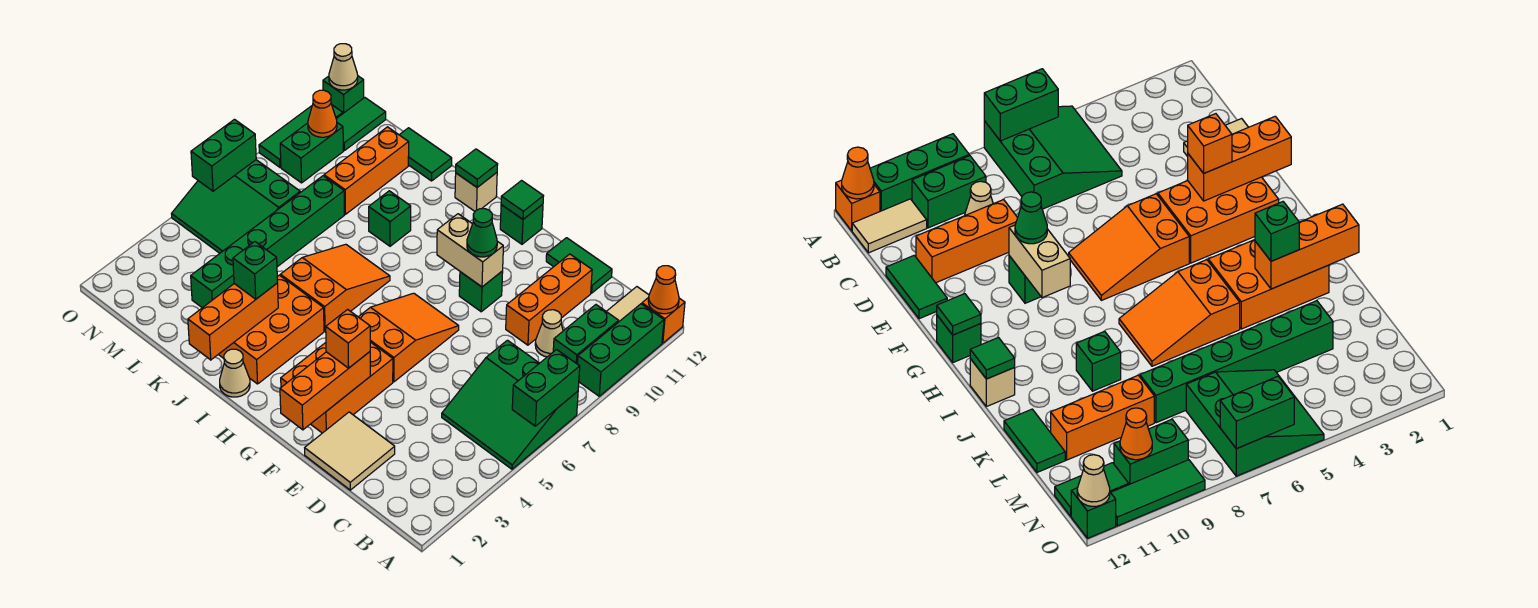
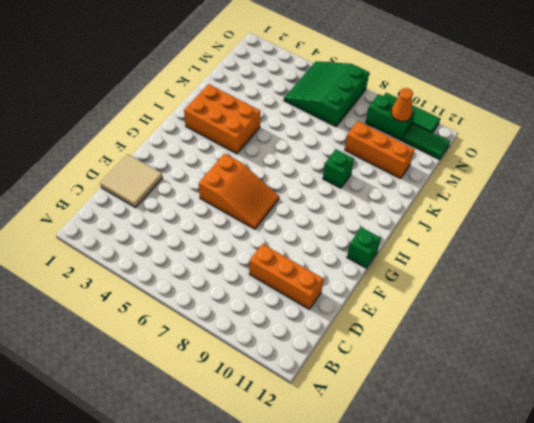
none -> green slope A5:C7 level 1 top 7
none -> green brick A9:A11 level 1
none -> orange brick A12 level 1
none -> green brick B9:B10 level 1

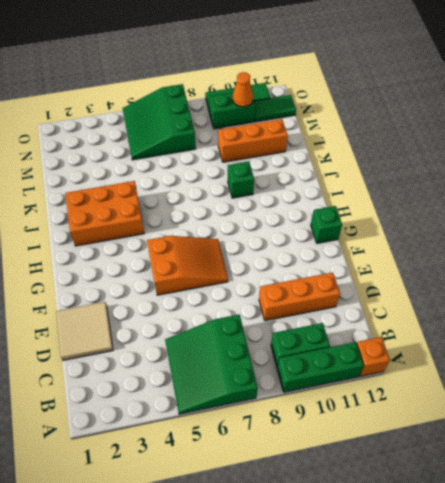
none -> tan tile B11:B12 level 1
none -> tan cone C9 level 1
none -> green tile D12:E12 level 1
none -> orange brick F2:G4 level 1

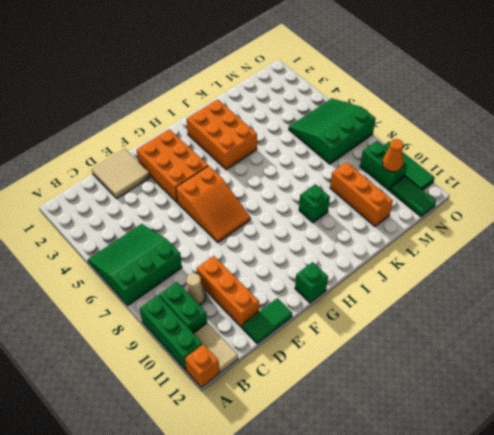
none -> green brick F9 level 1
none -> tan cone I1 level 1
none -> orange slope I5:J7 level 1 top 5
none -> tan brick I12 level 1

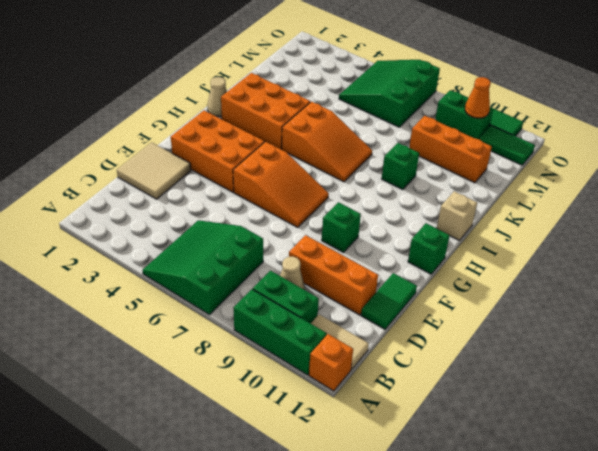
none -> green tile K12:L12 level 1
none -> green brick L3:L8 level 1
none -> green brick O12 level 1
none -> green brick A6:A7 level 2

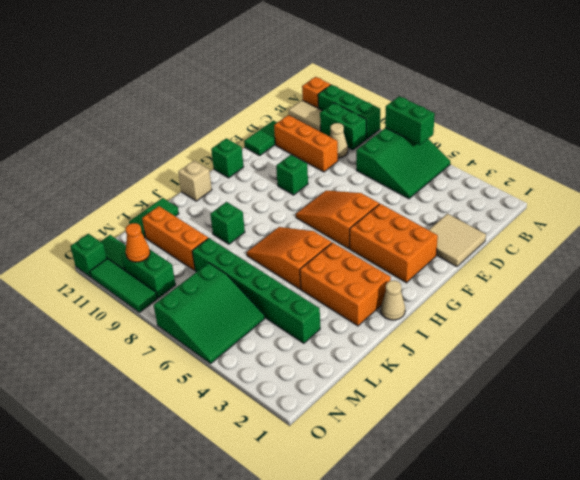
none -> orange cone A12 level 2
none -> orange brick F1:F3 level 2
none -> tan brick F9:G9 level 2
none -> green tile G12 level 2

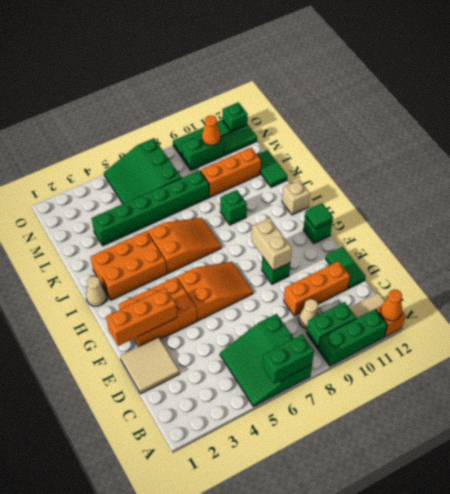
none -> green tile I12 level 2
none -> orange brick J1:J3 level 2
none -> green brick O6:O7 level 2
none -> tan cone O12 level 2

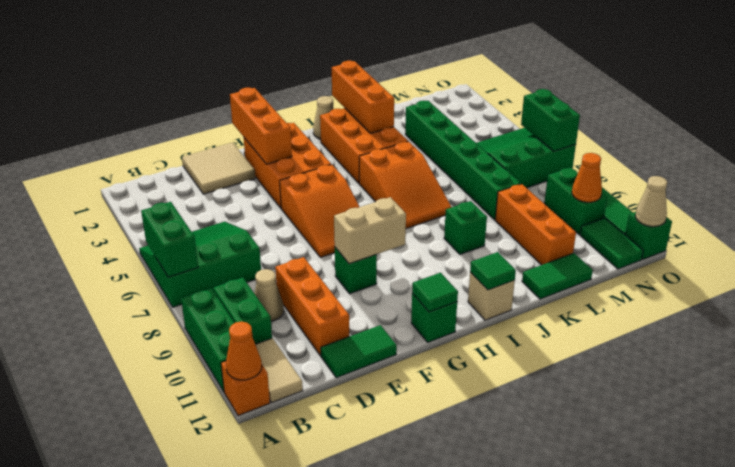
none -> orange brick F3 level 3
none -> green cone F9 level 3
none -> green brick J3 level 3

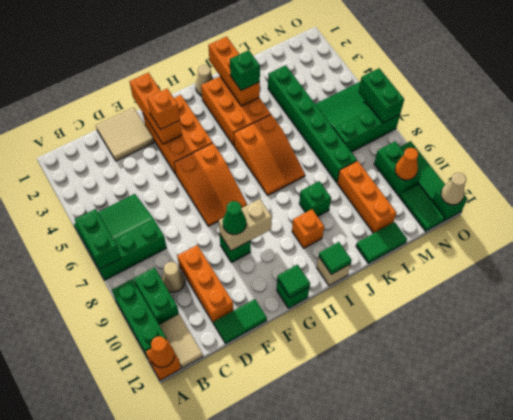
orange brick I10 level 1 -> none

